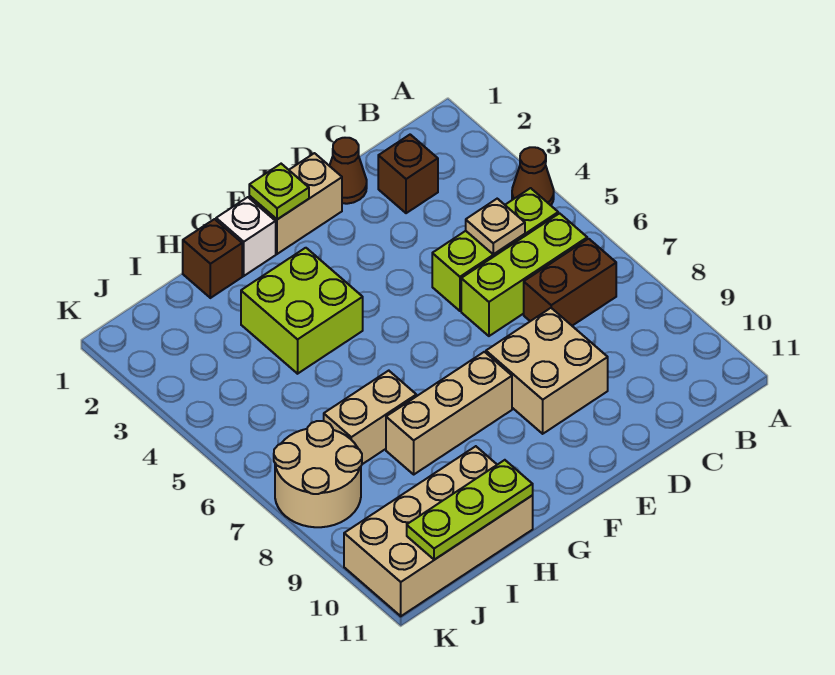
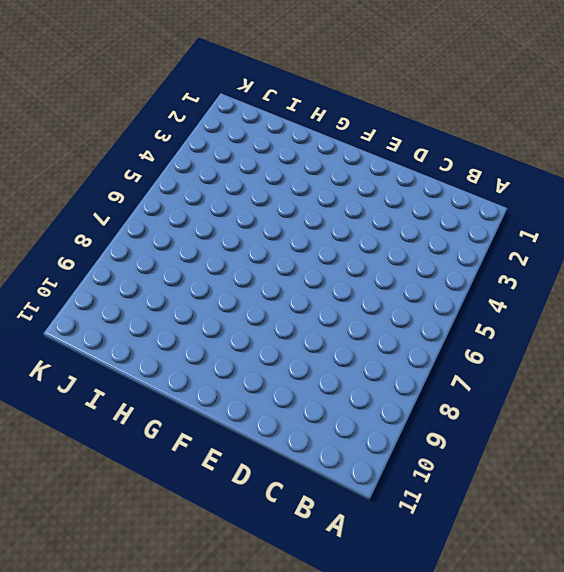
none -> brown cone A4 level 1
none -> lime brick B5:D5 level 1
none -> lime brick B6:D6 level 1

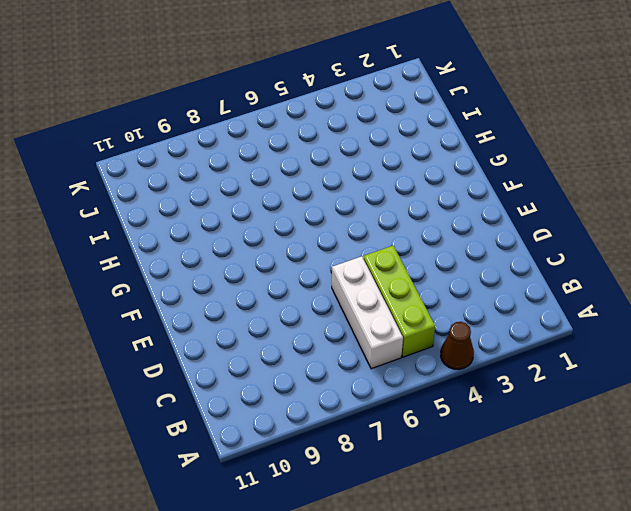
white brick B6:D6 level 1 -> lime brick B6:D6 level 1
none -> brown brick B7:C7 level 1
none -> brown brick C2 level 1
none -> brown cone D1 level 1

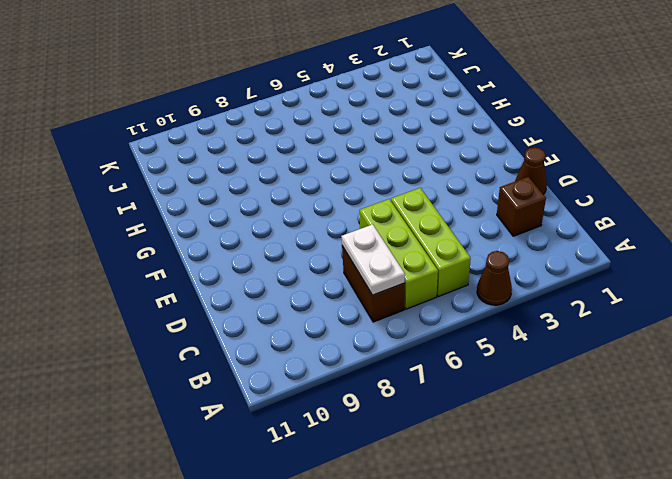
white plate B7:C7 level 2 -> none
none -> tan brick D8:E9 level 1
none -> tan brick E1:F1 level 1
none -> tan brick F8:H8 level 1

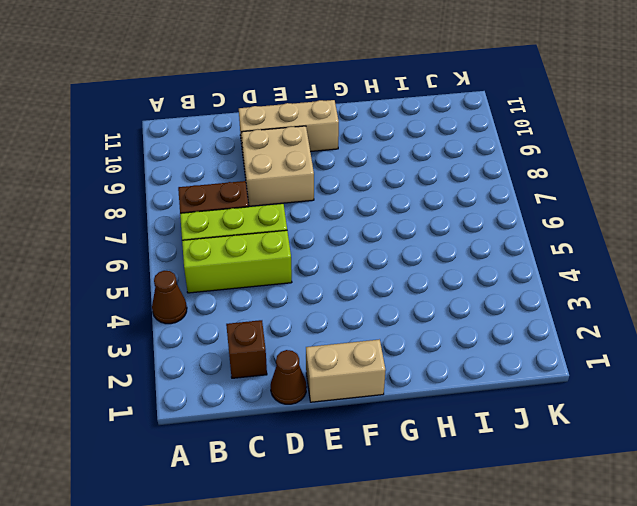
tan brick D10:F10 level 1 -> tan brick F8:H8 level 1
none -> white brick G1 level 1
none -> lime brick G3:H4 level 1
none -> brown brick H1 level 1

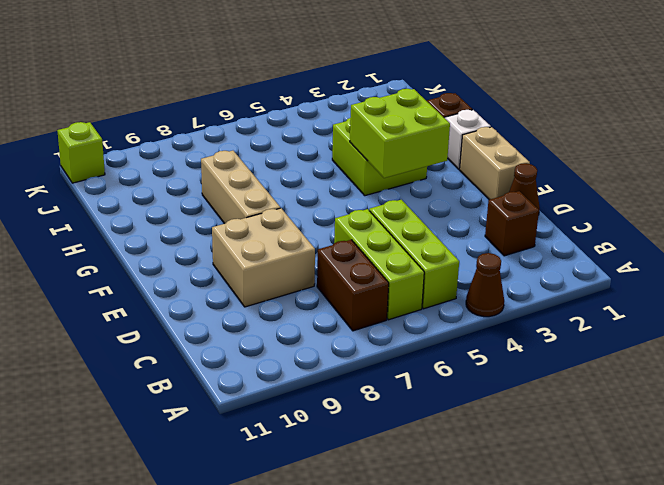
lime brick F3:G4 level 2 -> none
lime brick K11 level 1 -> tan brick H10:K11 level 1
none -> tan brick H7:I7 level 1
none -> tan round brick J7:K8 level 1
none -> tan plate C5 level 2

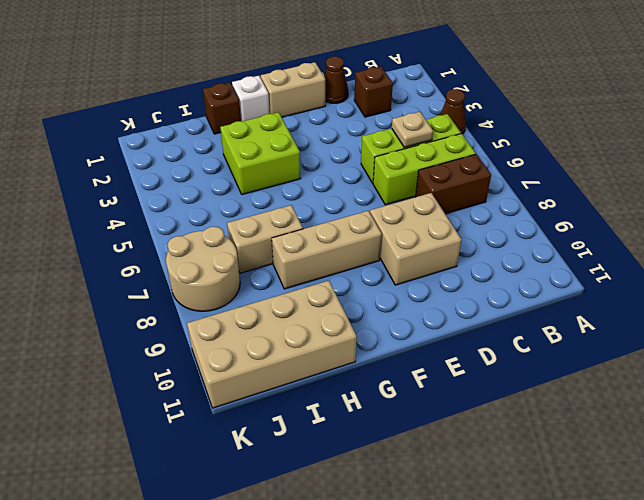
none -> lime plate F1 level 2
none -> lime plate H11:J11 level 2

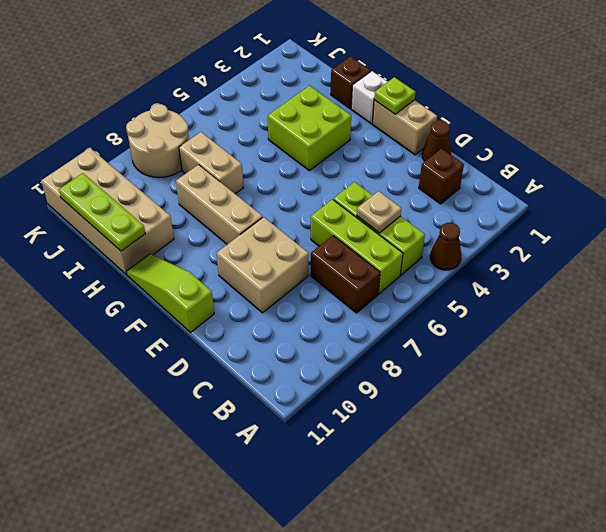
lime slope E11:G11 level 1 top E -> none

